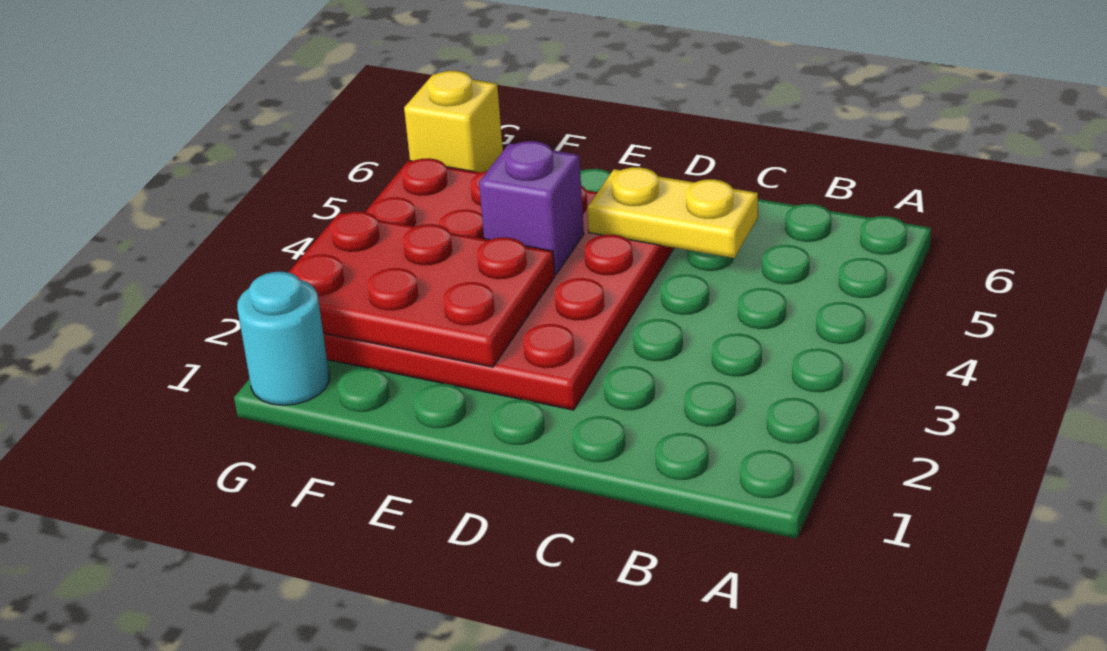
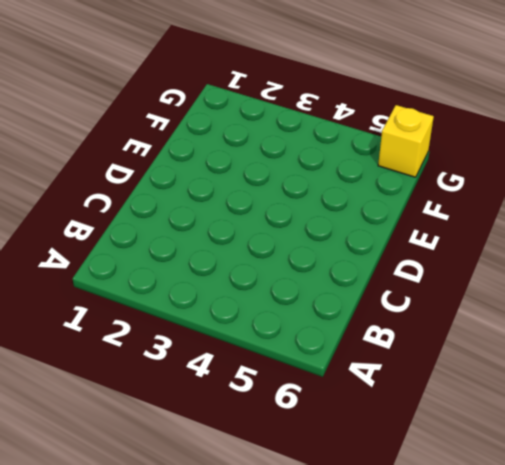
none -> red plate D2:G5 level 1
none -> cyan round brick G1 level 1

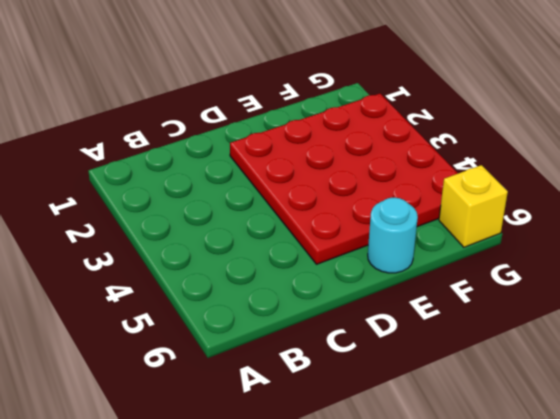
cyan round brick E6 level 1 -> cyan round brick G1 level 1
none -> yellow plate C5:D5 level 2
none -> red plate E2:G3 level 2

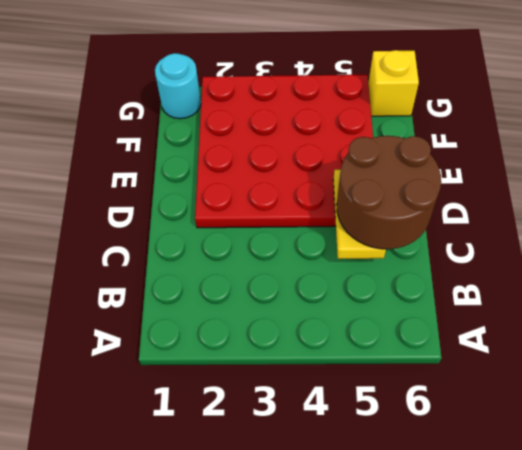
brown round brick C5:D6 level 3 -> none
none -> red plate E2:G3 level 2
none -> purple brick E4 level 2

